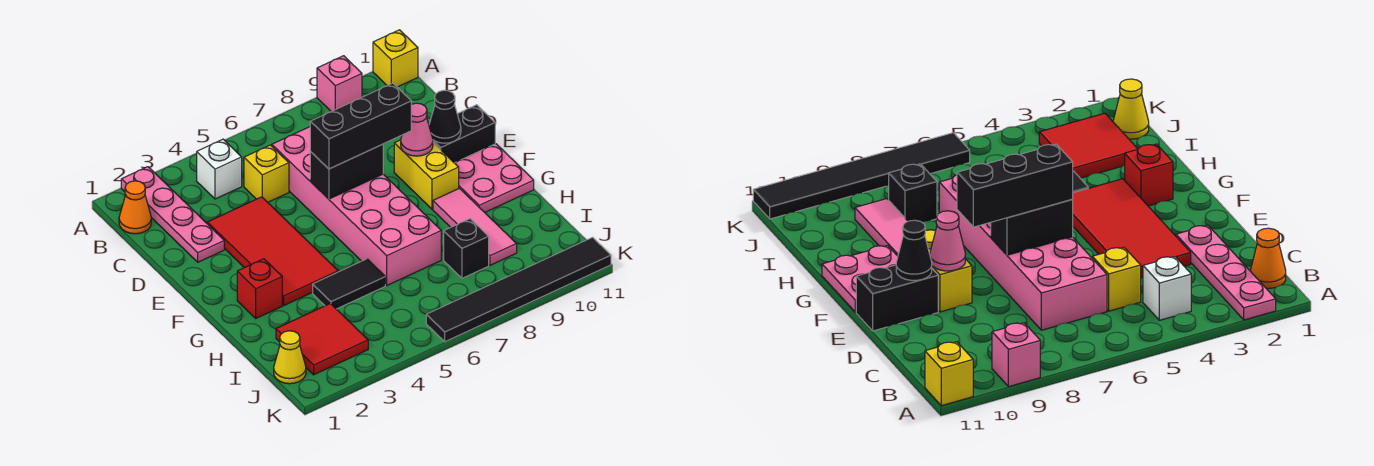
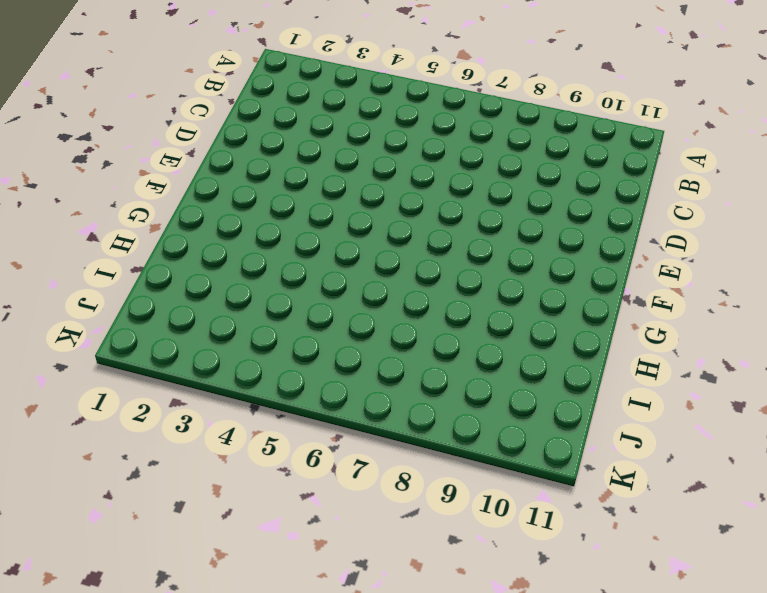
none -> pink plate A2:D2 level 1
none -> pink brick A9 level 1
none -> yellow brick A11 level 1

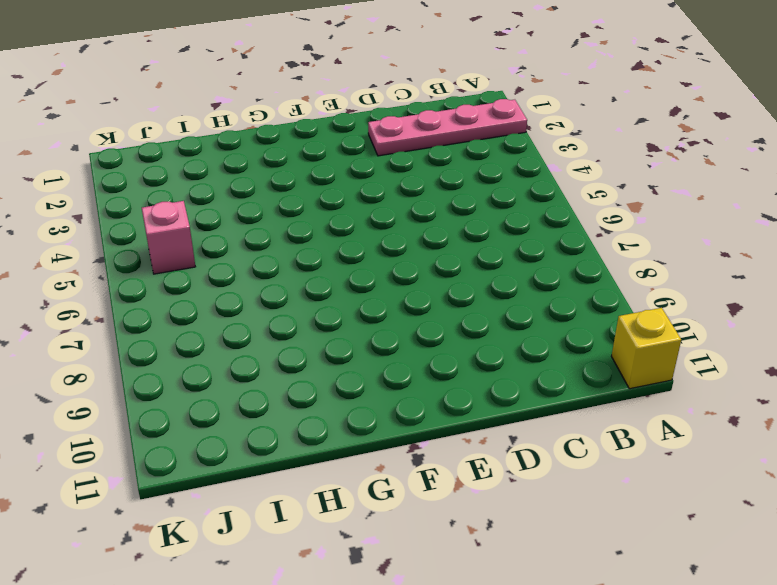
pink brick J5 level 1 -> pink brick A9 level 1
none -> orange cone B1 level 1
none -> white brick B4 level 1
none -> yellow brick C5 level 1

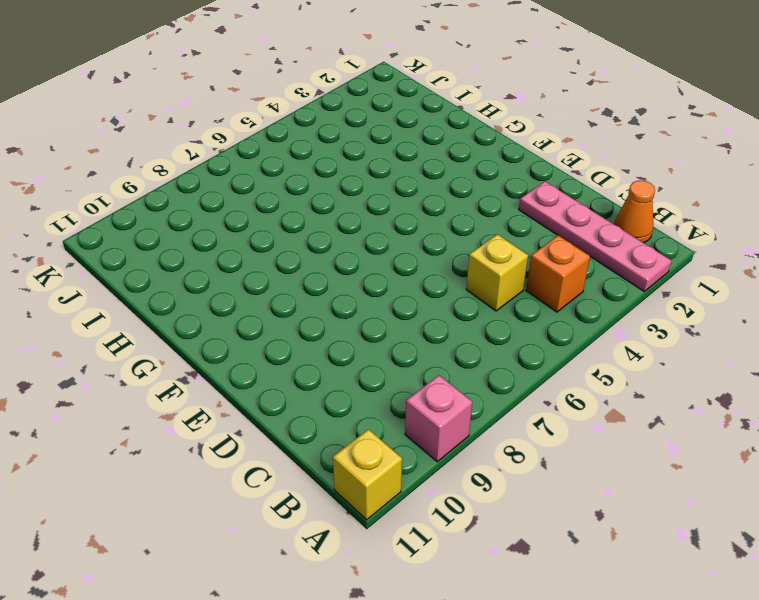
orange brick B4 level 1 -> white brick B4 level 1
none -> pink brick C6:H7 level 1
none -> red tile D3:G4 level 1
none -> yellow brick E9:F9 level 1

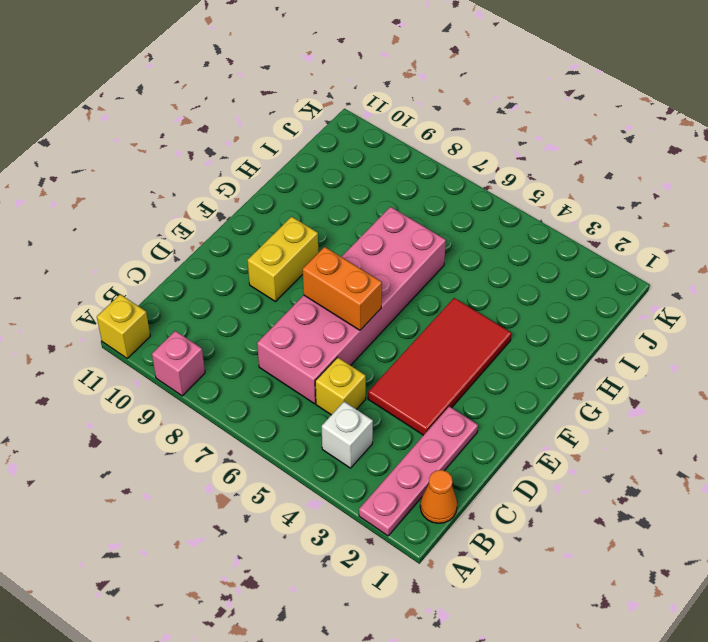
orange brick E6:E7 level 2 -> black brick E6:E7 level 2
none -> black brick E10:E11 level 1
none -> pink plate F10:G11 level 1
none -> red brick G2 level 1

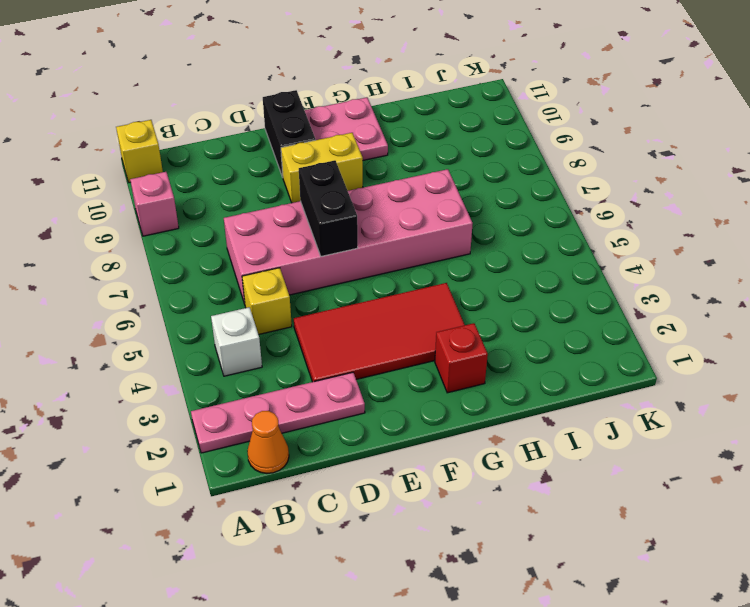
none -> pink tile G9:I9 level 1
none -> black tile H4:H5 level 1
none -> red tile I2:J3 level 1

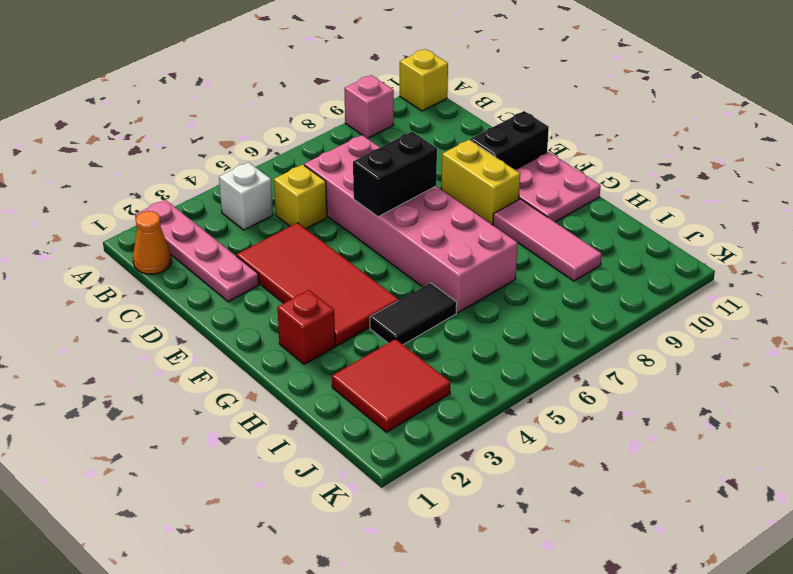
none -> black brick I8 level 1
none -> yellow cone J1 level 1
none -> black tile K6:K11 level 1

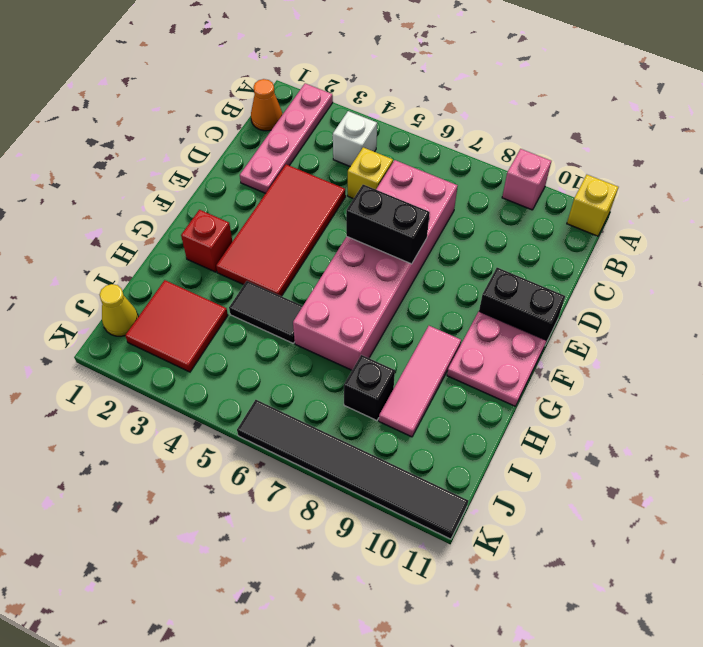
none -> yellow brick E9:F9 level 1
none -> pink cone E9 level 2
none -> black cone E10 level 2

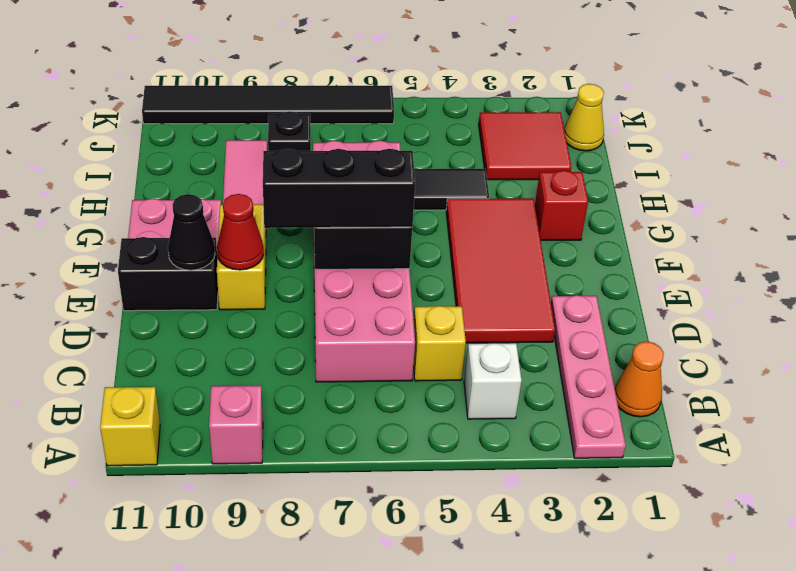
red cone E9 level 2 -> pink cone E9 level 2

